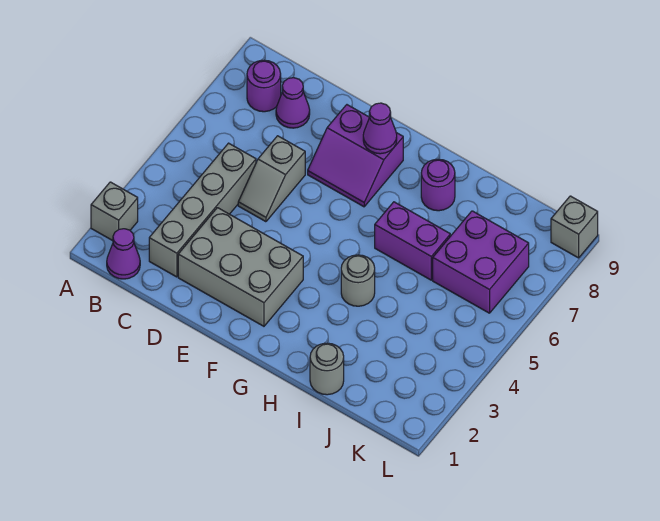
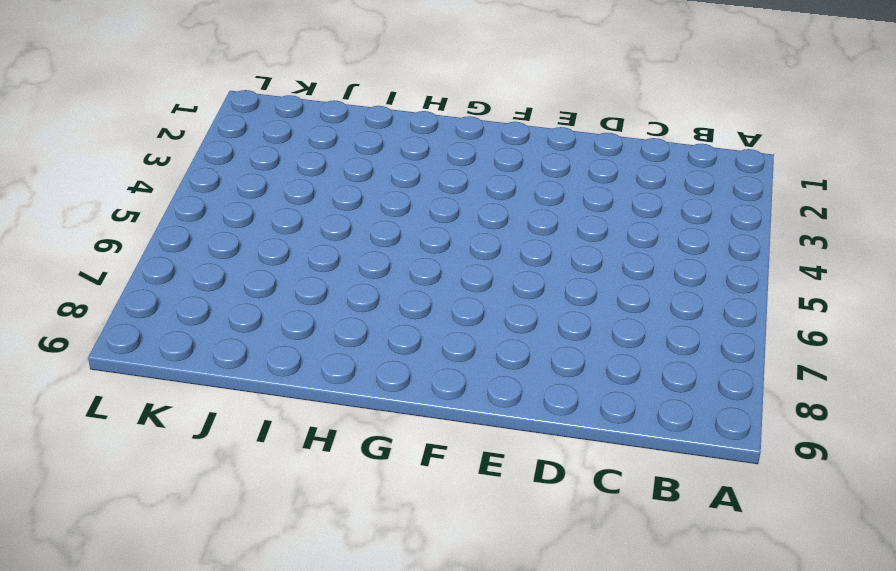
none -> grey brick A2 level 1
none -> purple cone B1 level 1
none -> purple round brick B8 level 1

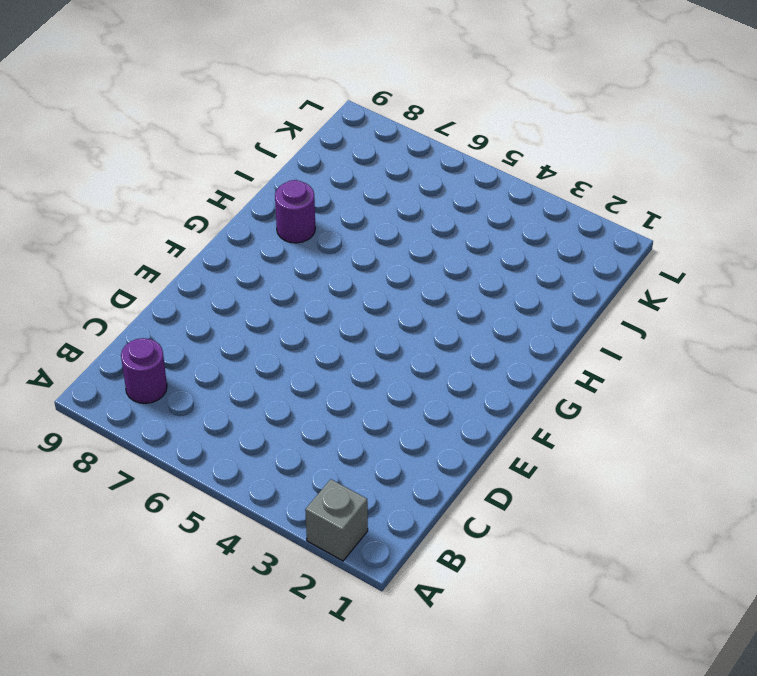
none -> purple cone B1 level 1
none -> grey brick C2:C5 level 1
none -> purple cone C8 level 1

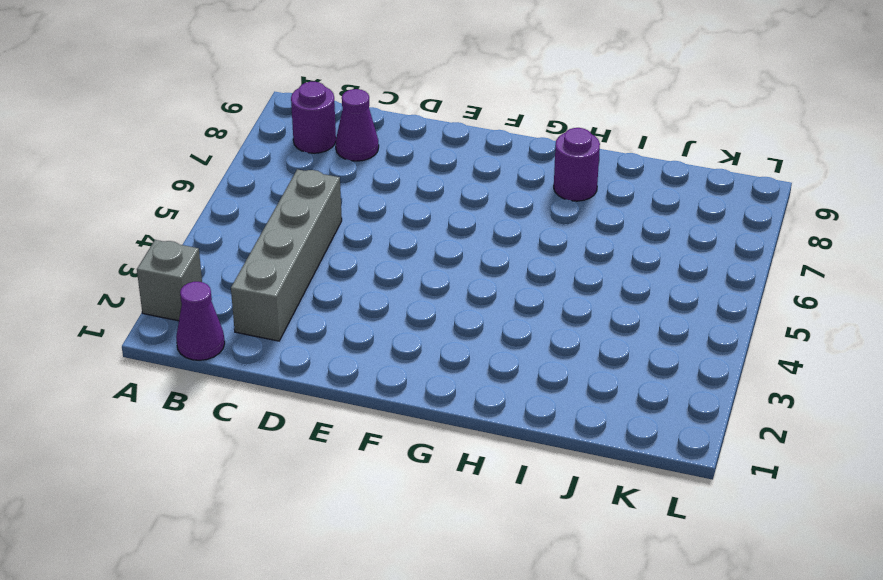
none -> grey brick D2:F3 level 1
none -> grey slope D5:D6 level 1 top 6
none -> purple slope E7:F8 level 1 top 8

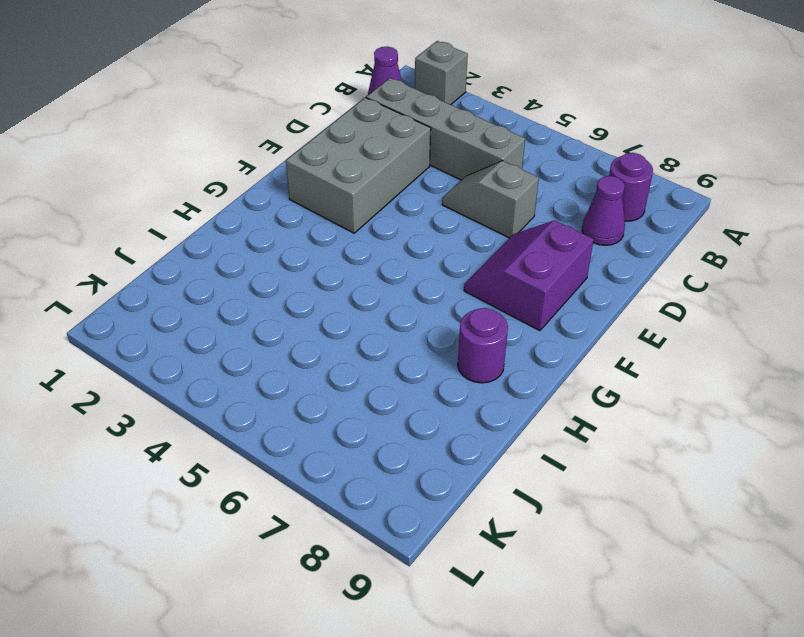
none -> grey round brick H4 level 1
none -> purple brick H6:I6 level 1
none -> grey round brick I1 level 1

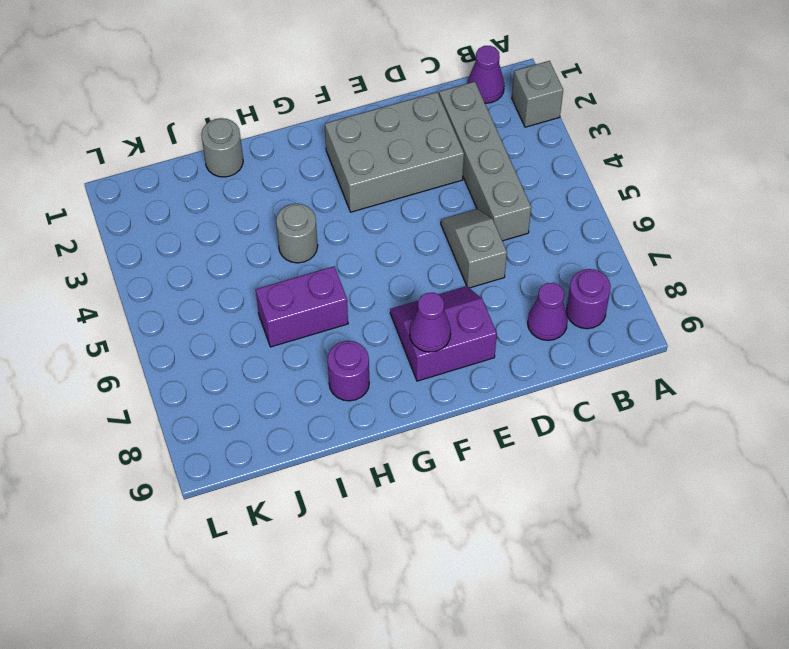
none -> purple brick J6:K7 level 1
none -> grey brick L9 level 1

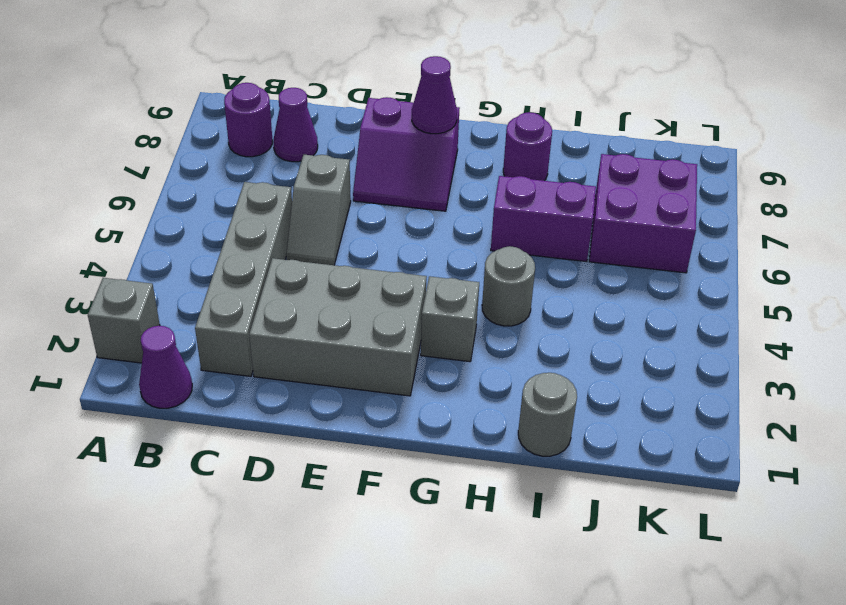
grey brick G3 level 1 -> grey brick L9 level 1

